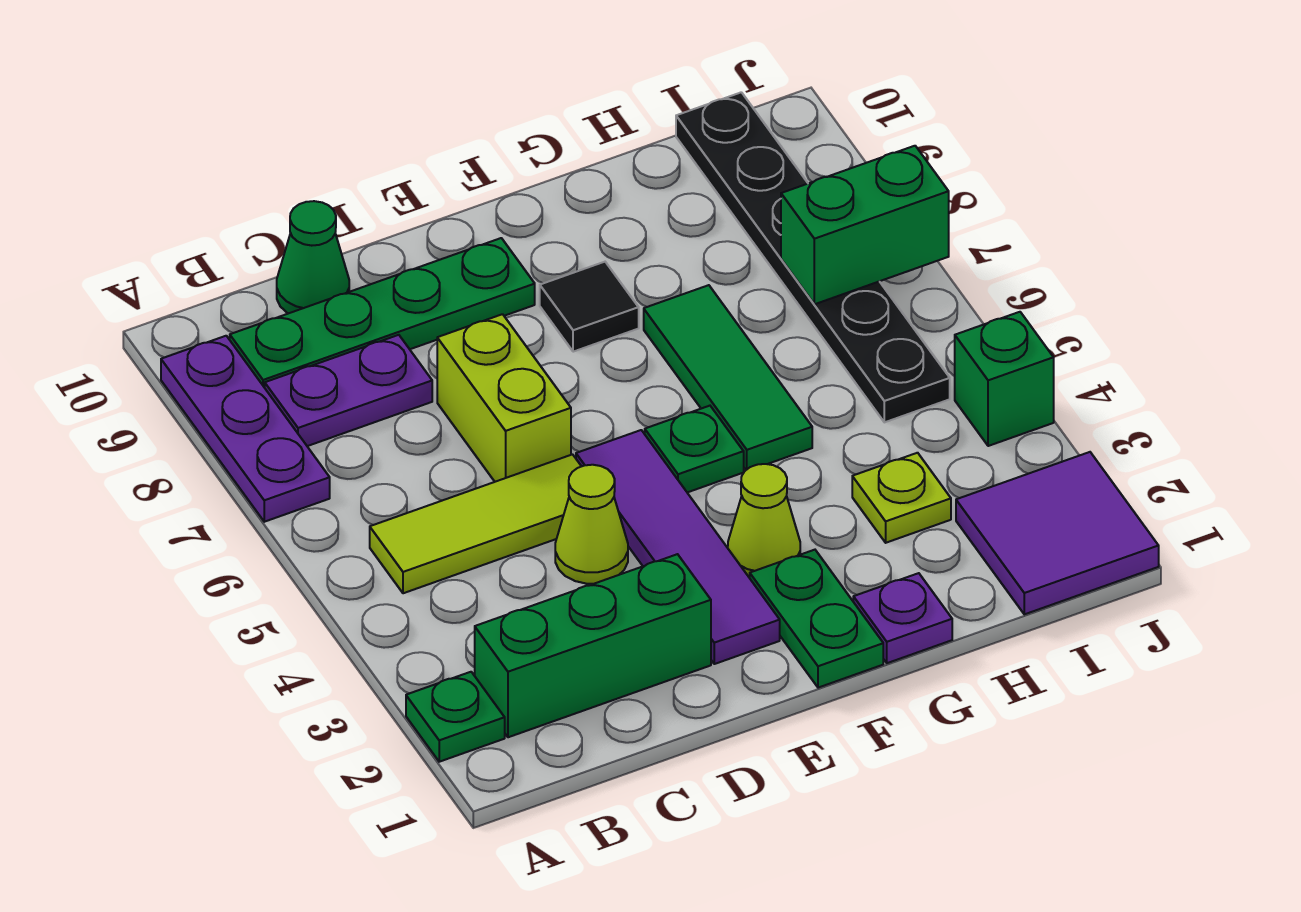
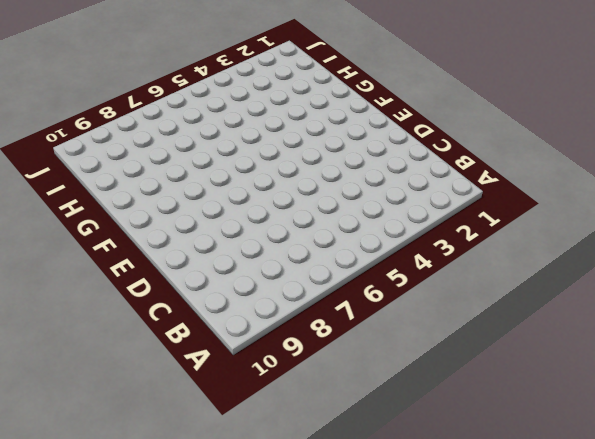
none -> green plate A2 level 1
none -> purple plate A7:A9 level 1
none -> green brick B2:D2 level 1

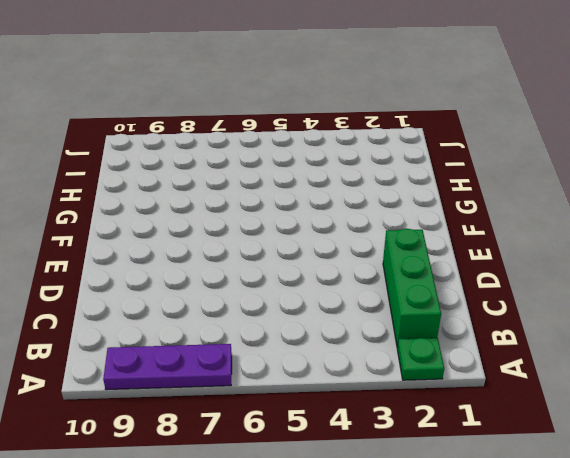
none -> lime tile B5:D5 level 1
none -> purple plate B8:C8 level 1
none -> green plate B9:E9 level 1

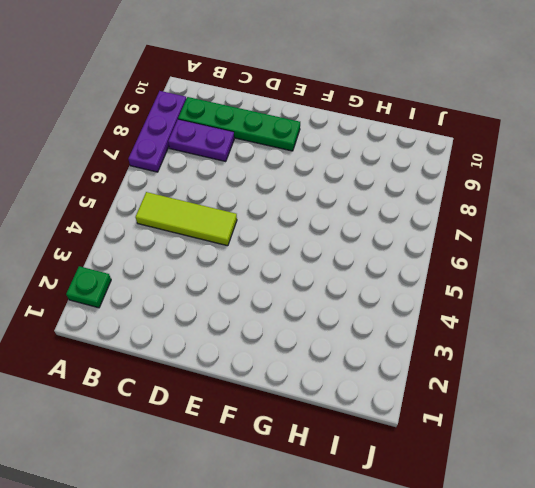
none -> green brick B2:D2 level 1
none -> green cone C10 level 1
none -> lime cone D4 level 1

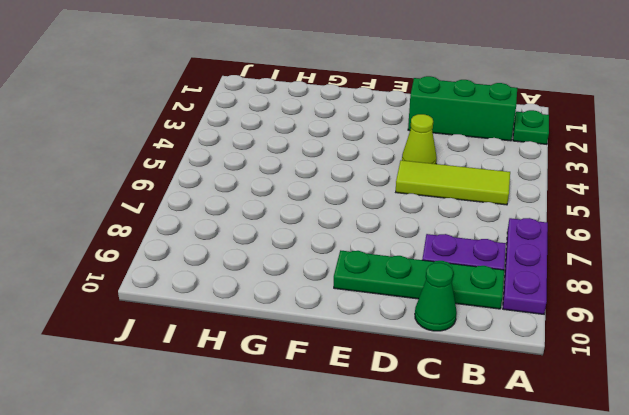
none -> lime brick D6:D7 level 1
none -> purple tile E2:E5 level 1
none -> green plate F1:F2 level 1

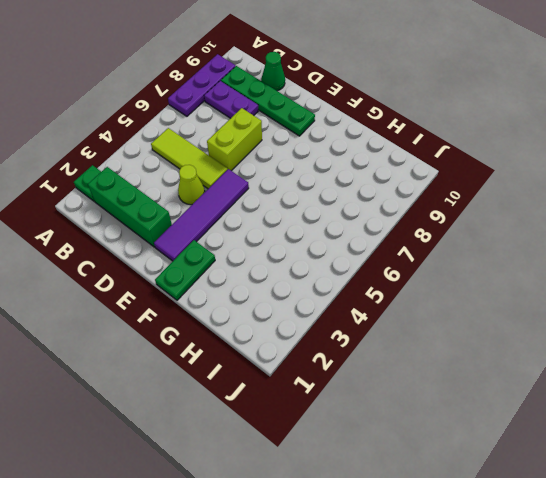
none -> lime cone F3 level 1
none -> green plate F5 level 1
none -> black tile F8 level 1

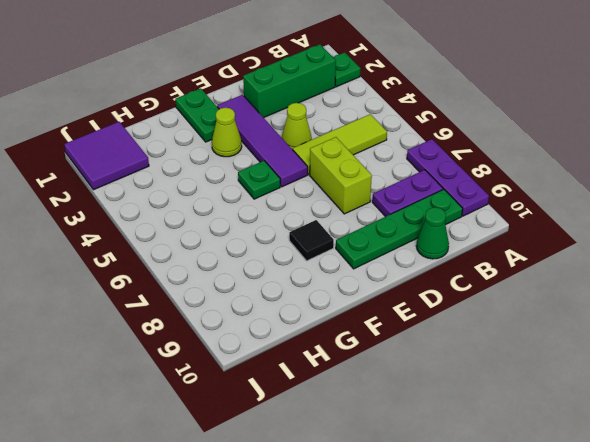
none -> purple plate G1 level 1
none -> green tile G5:G7 level 1
none -> lime plate H3 level 1

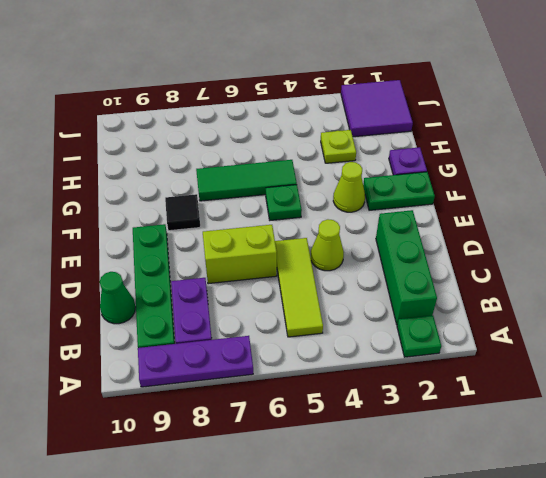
none -> purple tile E2:E5 level 1
none -> black plate I5:I10 level 1
none -> green brick J4 level 1

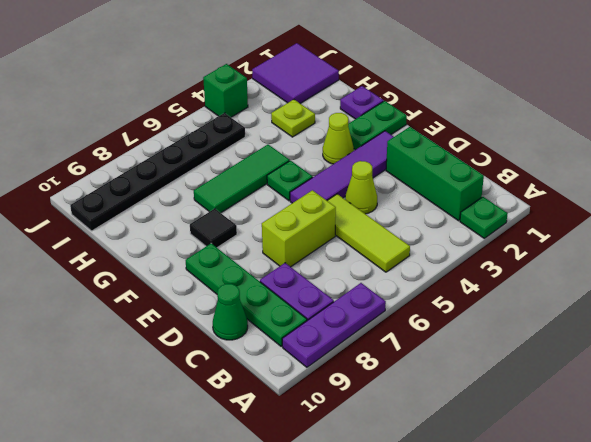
none -> green brick I7:J7 level 2

